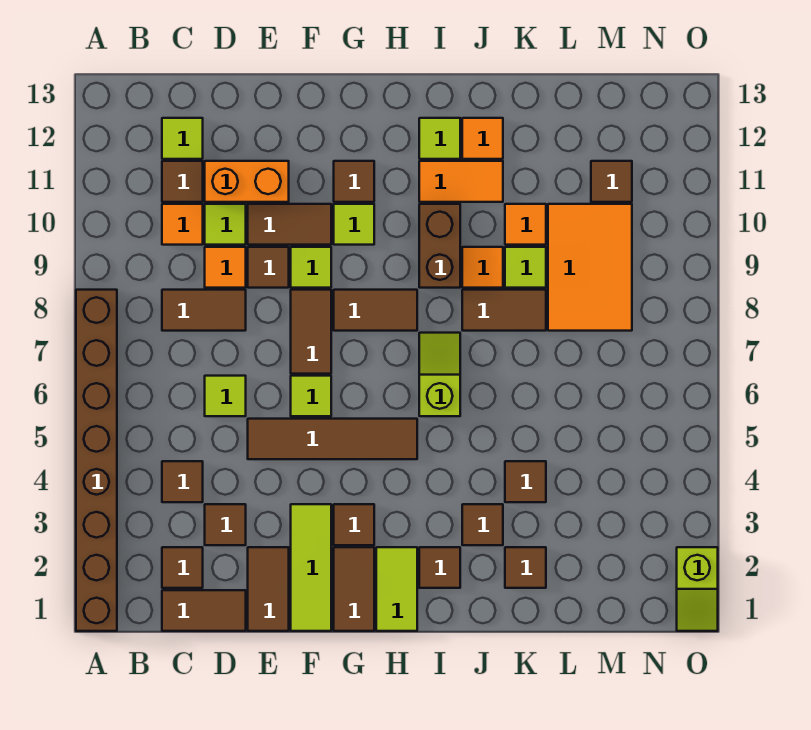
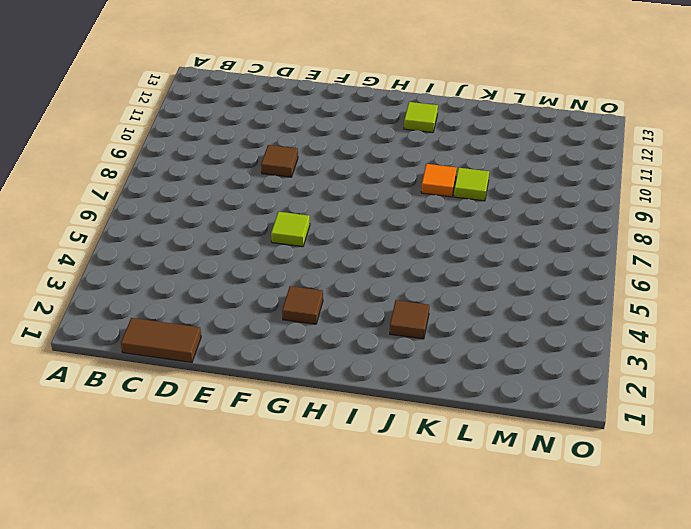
none -> brown brick A1:A8 level 1
none -> brown tile C2 level 1
none -> brown tile C4 level 1
none -> brown tile C8:D8 level 1

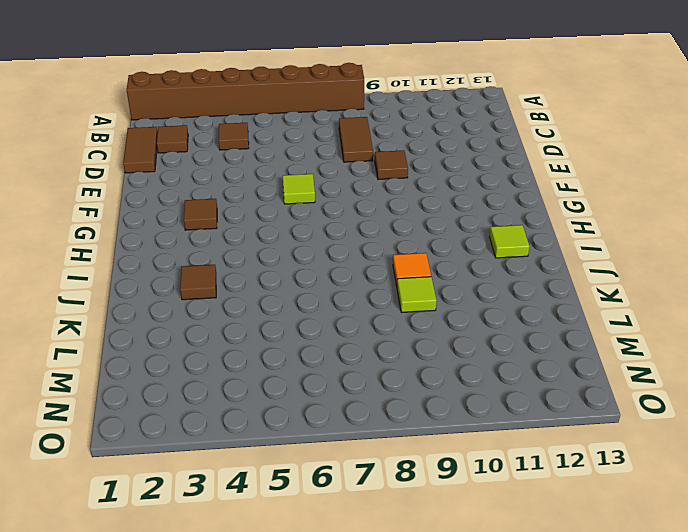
none -> orange tile C10 level 1
none -> brown tile C11 level 1
none -> lime tile C12 level 1
none -> brown tile D3 level 1

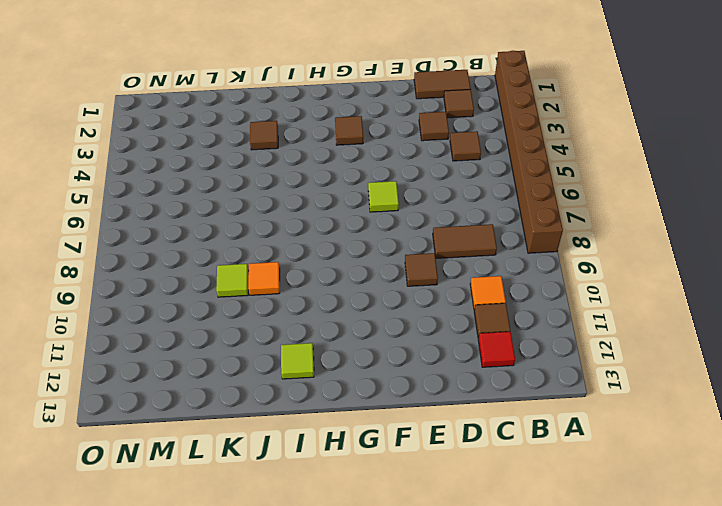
red tile C12 level 1 -> lime tile C12 level 1
none -> lime tile D6 level 1
none -> orange tile D9 level 1
none -> lime tile D10 level 1
none -> orange brick D11:E11 level 1

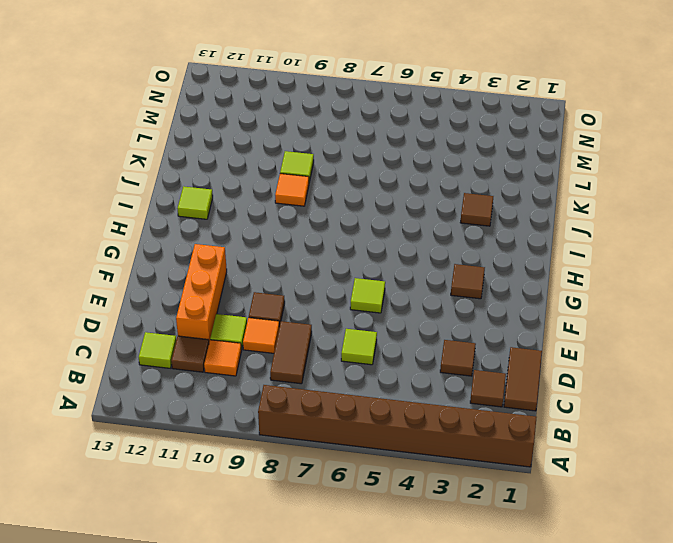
orange brick D11:F11 level 1 -> orange brick D11:E11 level 1
none -> brown tile C4 level 1
none -> brown tile E1:E2 level 1
none -> brown tile E5:H5 level 1
none -> brown tile E10:F10 level 1

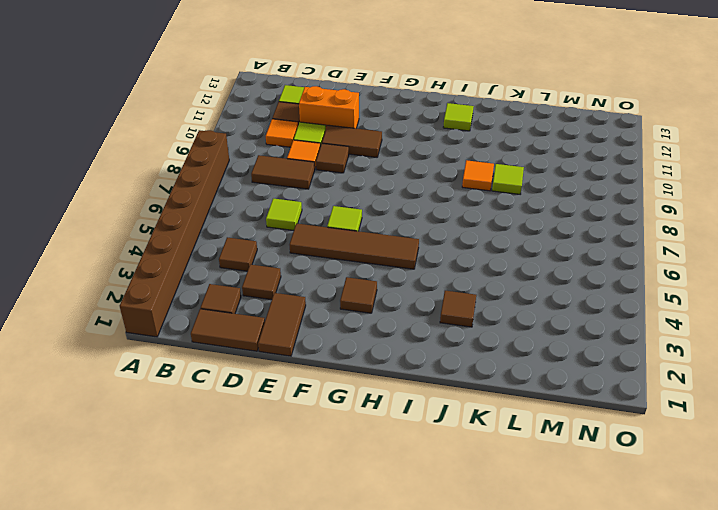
none -> lime tile F1:F3 level 1
none -> brown tile F7:F8 level 1
none -> lime tile F9 level 1
none -> brown tile G1:G2 level 1

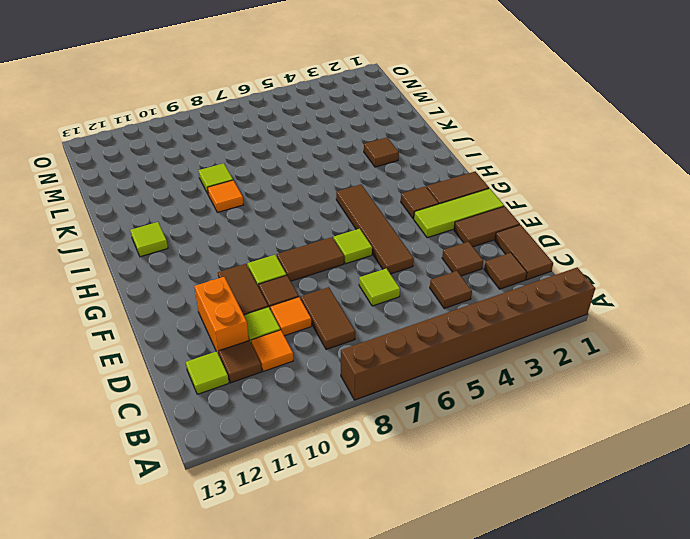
none -> brown tile G8:H8 level 1
none -> lime tile G10 level 1
none -> brown tile G11 level 1
none -> lime tile H1:H2 level 1

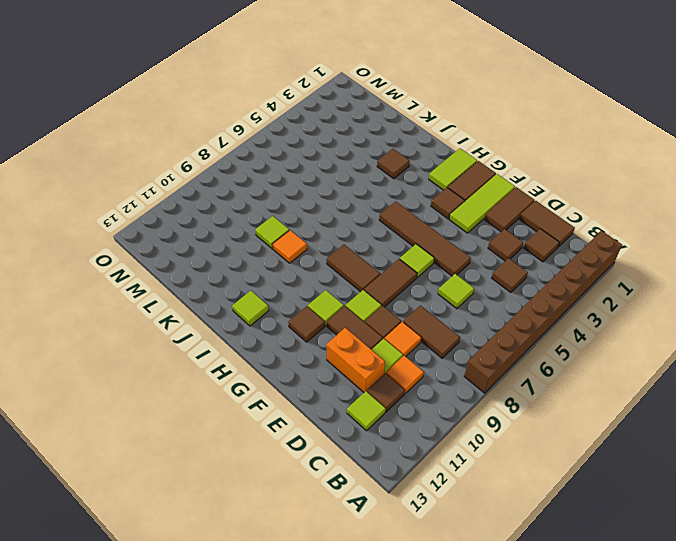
none -> brown tile I2 level 1
none -> lime slope I6:I7 level 1 top 6
none -> brown brick I9:I10 level 1
none -> orange tile I11:J11 level 1

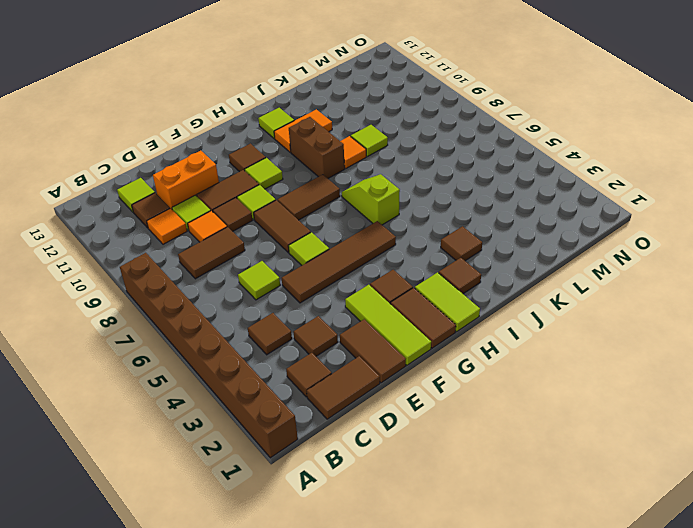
none -> brown tile J8:K8 level 1
none -> orange tile J12 level 1
none -> brown tile K2 level 1
none -> brown tile K4 level 1

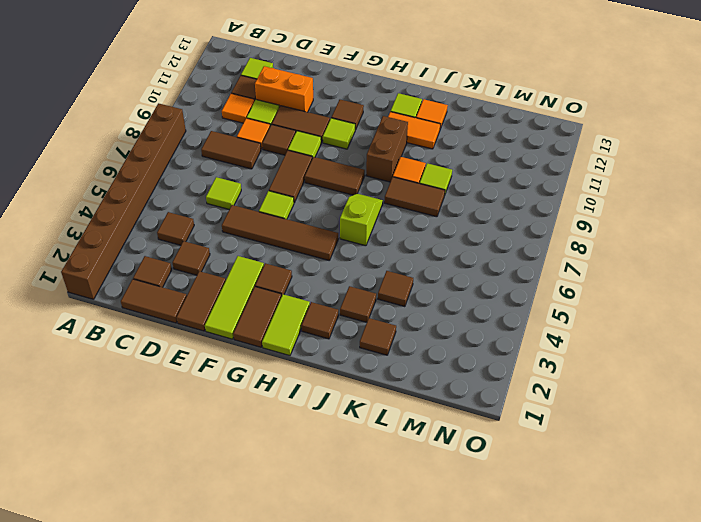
none -> orange tile K10 level 1
none -> orange tile L8:M10 level 1
none -> brown tile M11 level 1
none -> lime slope O1:O2 level 1 top 2

